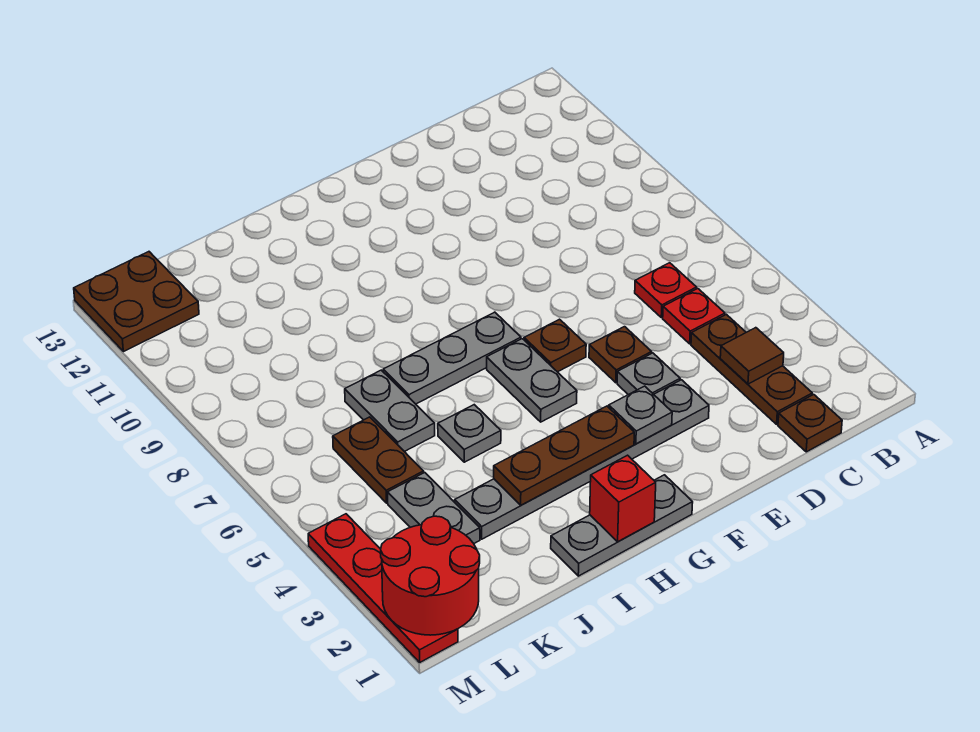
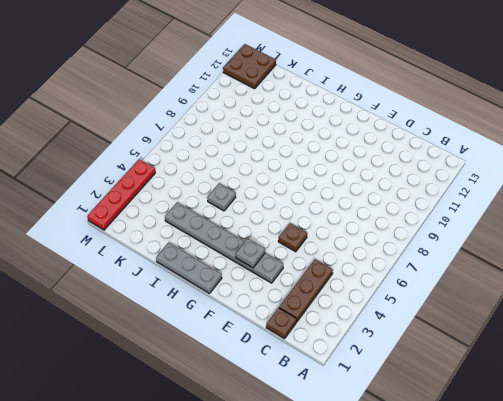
none -> red plate C5 level 1
none -> red plate C6 level 1
none -> grey plate E4 level 1

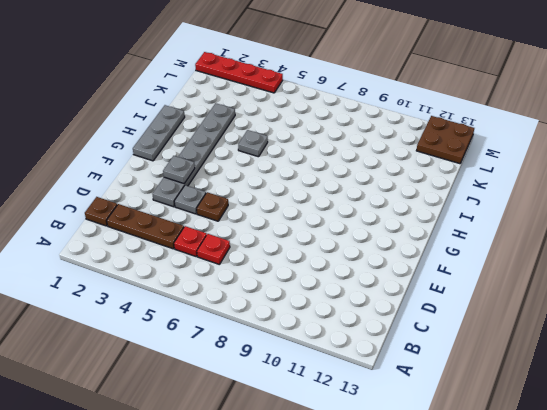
none -> brown plate F6 level 1
none -> grey plate G5:G6 level 1
none -> grey plate G7:I7 level 1

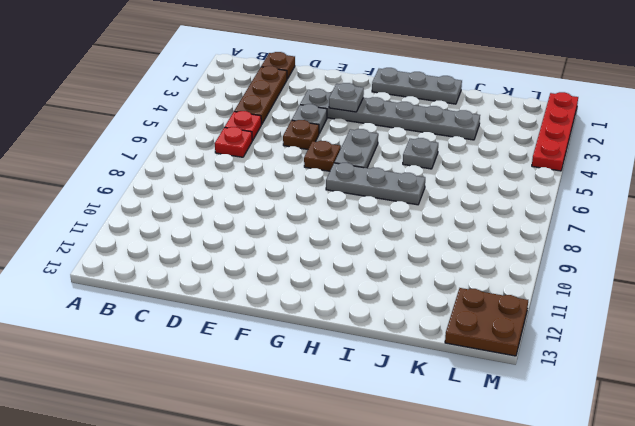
none -> grey plate J6:J7 level 1
none -> grey plate K3:K4 level 1
none -> brown plate K5:K6 level 1

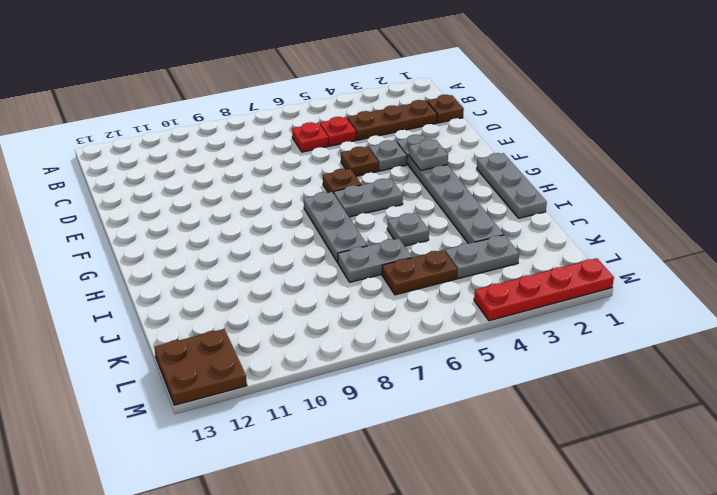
none -> brown tile C3 level 2
none -> brown plate G3:I3 level 2
none -> red brick H1 level 2

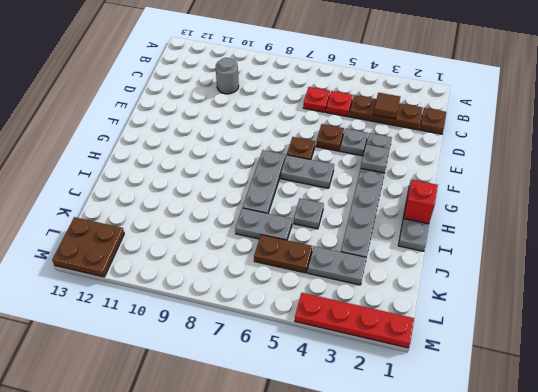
grey round brick C10 level 1 -> none
none -> brown plate G3:I3 level 2
none -> red round brick L1:M2 level 2

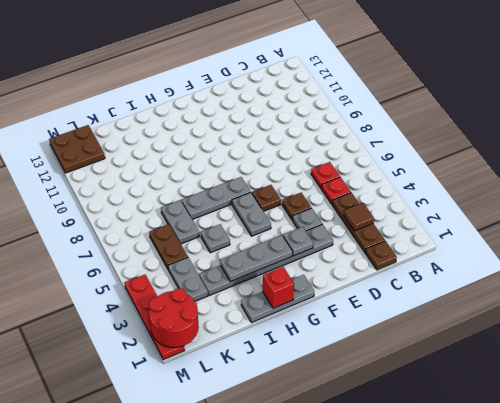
grey plate G3:I3 level 2 -> brown plate G3:I3 level 2

